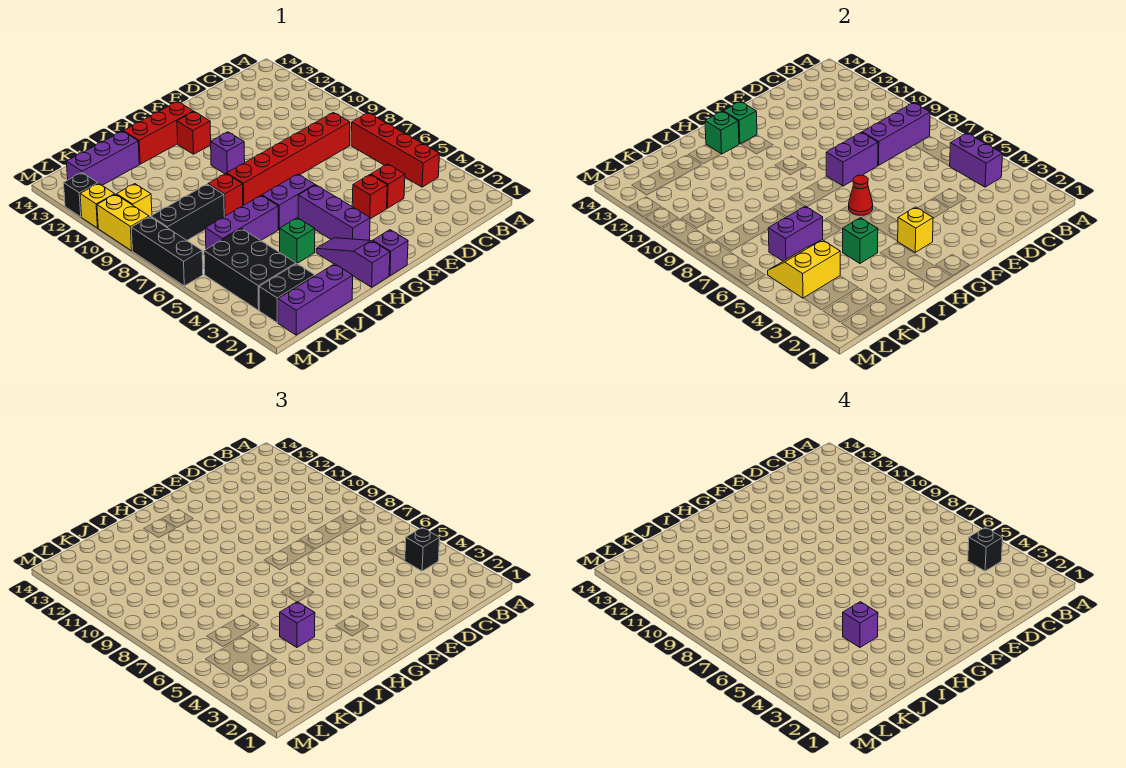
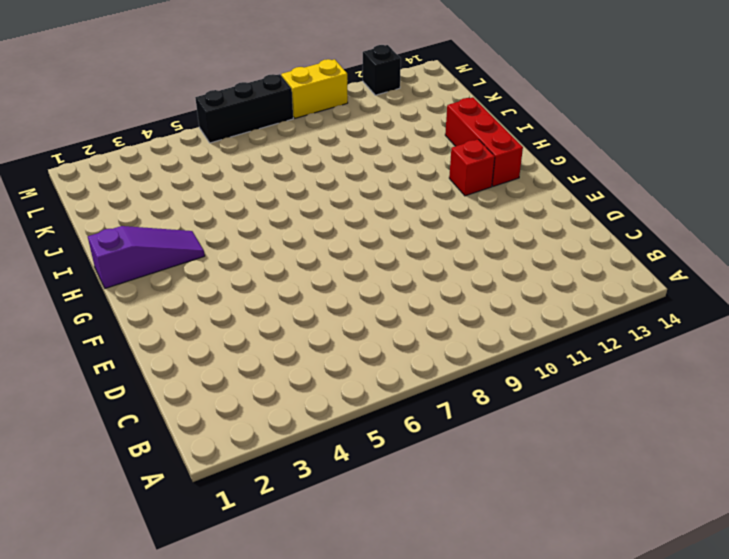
none -> red brick B4:B7 level 1
none -> red brick C8:H8 level 1
none -> red brick D4 level 1
none -> red brick E4 level 1

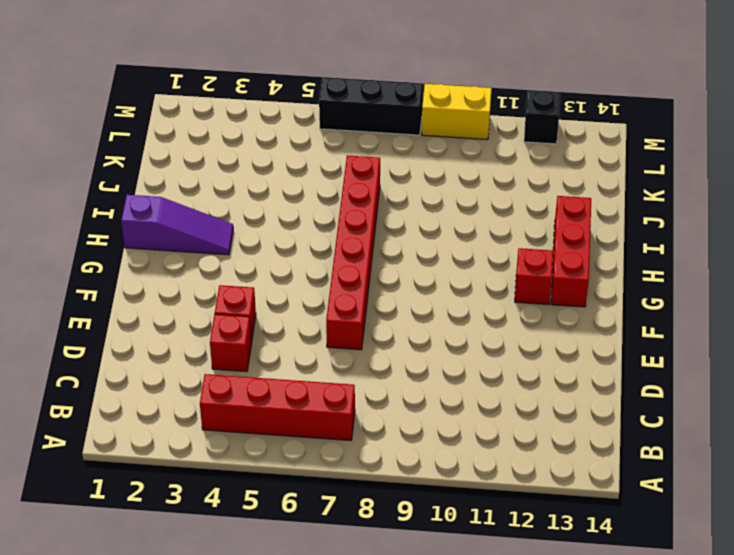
red brick E7:J7 level 1 -> red brick C8:H8 level 1
none -> purple brick G1 level 1
none -> purple brick G3:G5 level 1
none -> purple brick G6:H6 level 1
none -> purple brick G10 level 1

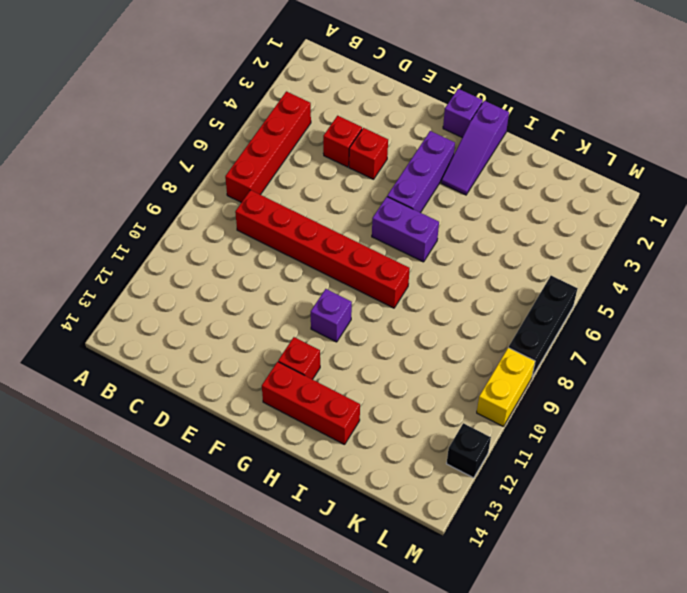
none -> green brick I4 level 1
none -> purple brick I6:K6 level 1
none -> red brick I8 level 1
none -> purple brick J1:L1 level 1

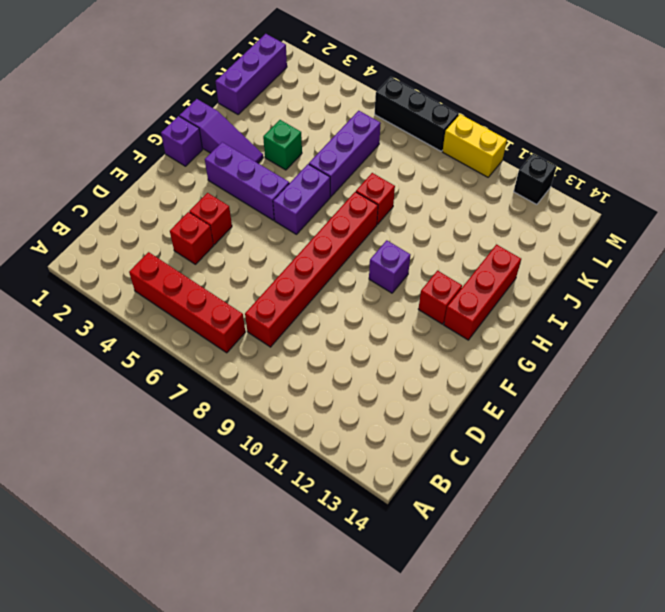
none -> black brick J8:L8 level 1
none -> purple brick J13:L13 level 1
none -> black brick K2:L2 level 1
none -> black brick K3:L5 level 1

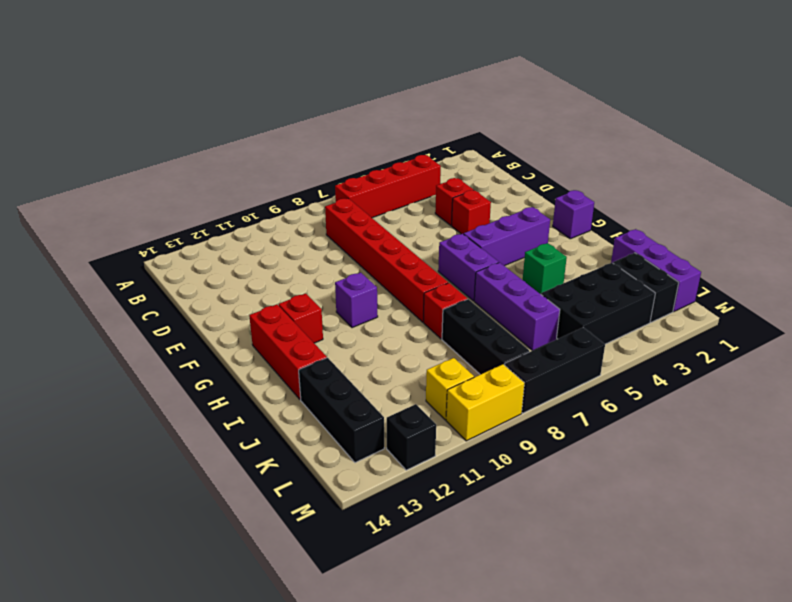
black brick J13:L13 level 1 -> purple brick J13:L13 level 1
none -> purple slope H1:H3 level 1 top 1
none -> yellow brick M11 level 1
none -> purple brick B4:B5 level 2
none -> purple brick B8:D8 level 2

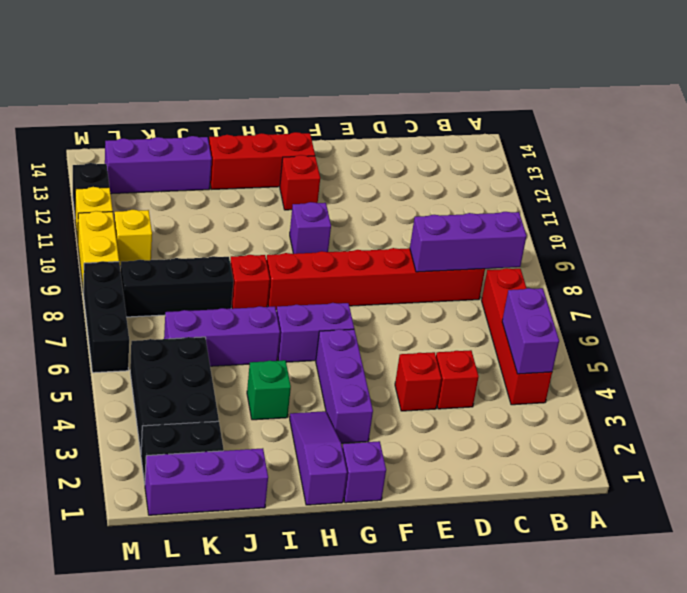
none -> purple brick E8:F8 level 2
none -> yellow brick G3 level 2
none -> red cone G6 level 2
none -> green brick G13 level 2

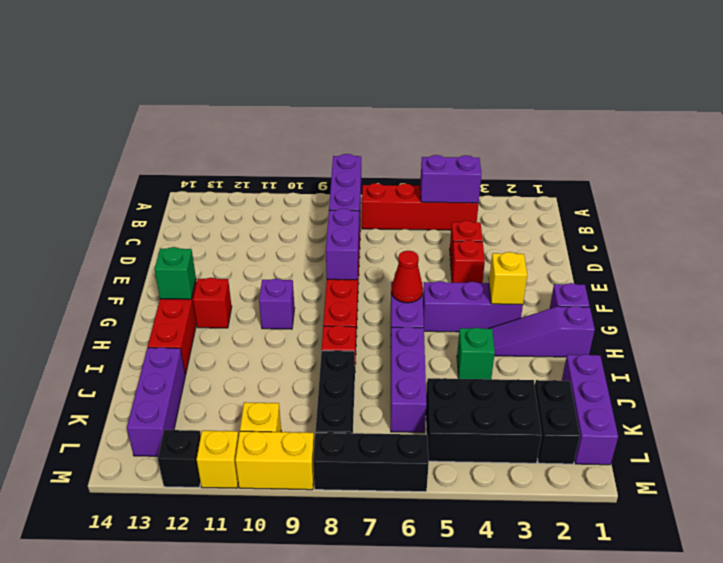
none -> green brick H13 level 2
none -> green brick I4 level 2
none -> purple brick J6:K6 level 2
none -> yellow slope K4:L5 level 2 top 4

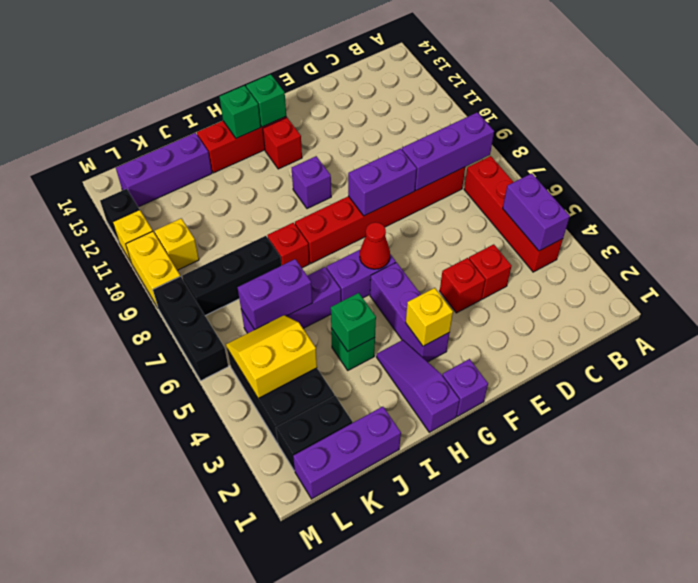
none -> black brick B4 level 3
none -> purple brick I4 level 3
none -> black brick B4 level 4
none -> purple brick I4 level 4

